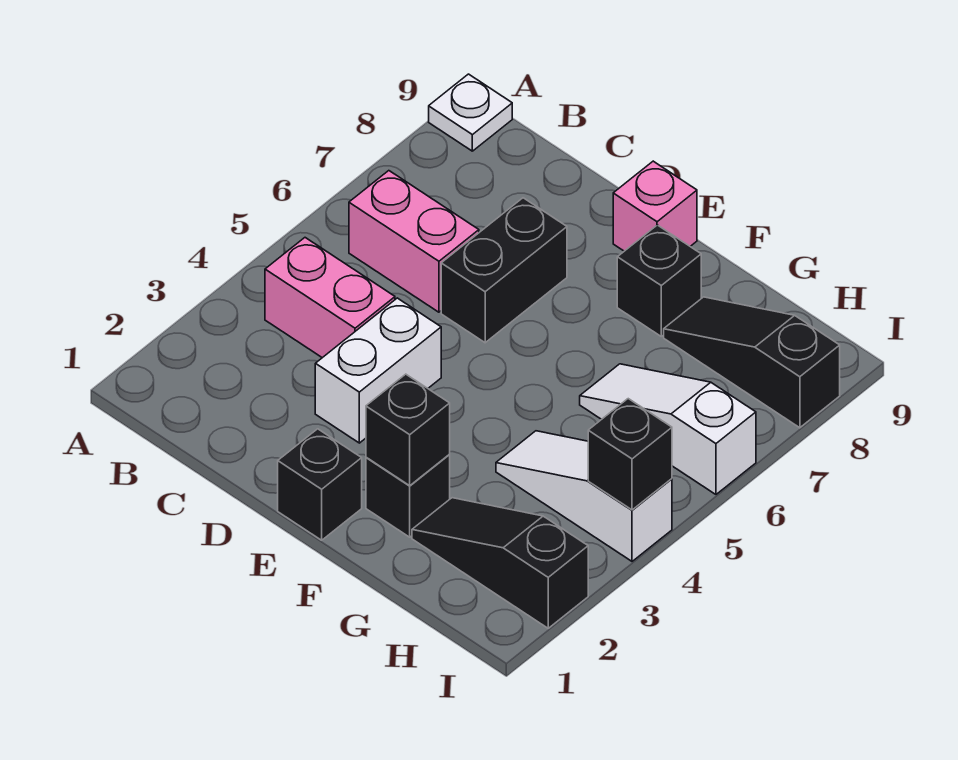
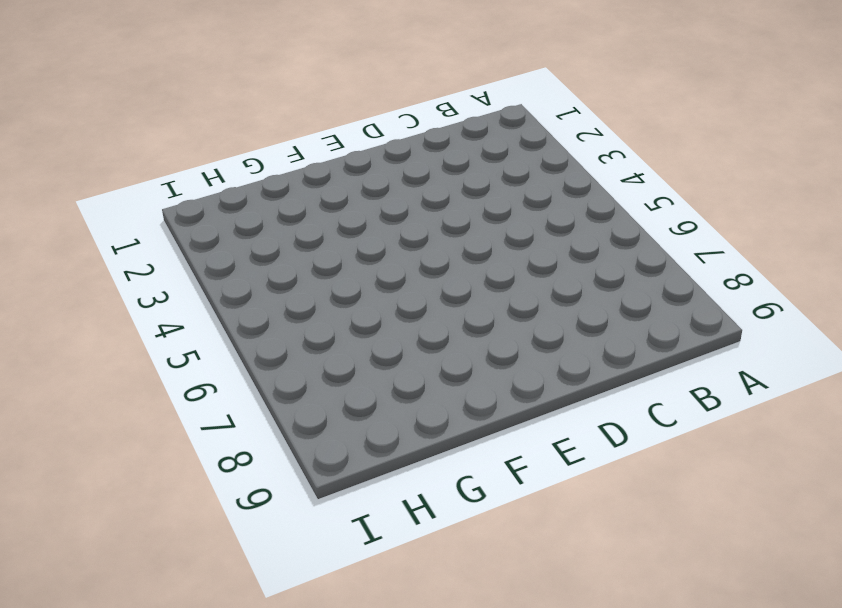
none -> white plate A9 level 1
none -> pink brick B4:C4 level 1
none -> pink brick B6:C6 level 1

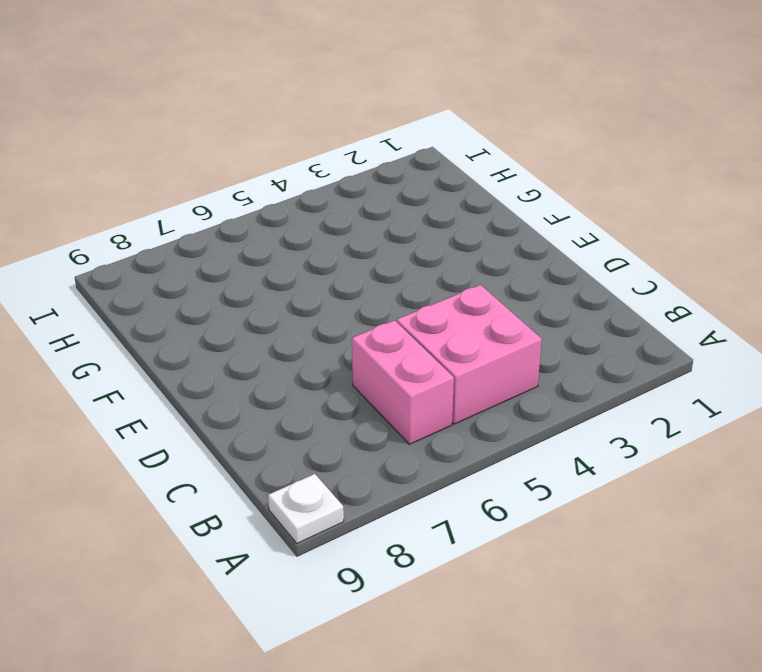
pink brick B4:C5 level 1 -> pink brick B4:C4 level 1
none -> white brick D3:D4 level 1
none -> black brick D6:D7 level 1
none -> black brick E1 level 1

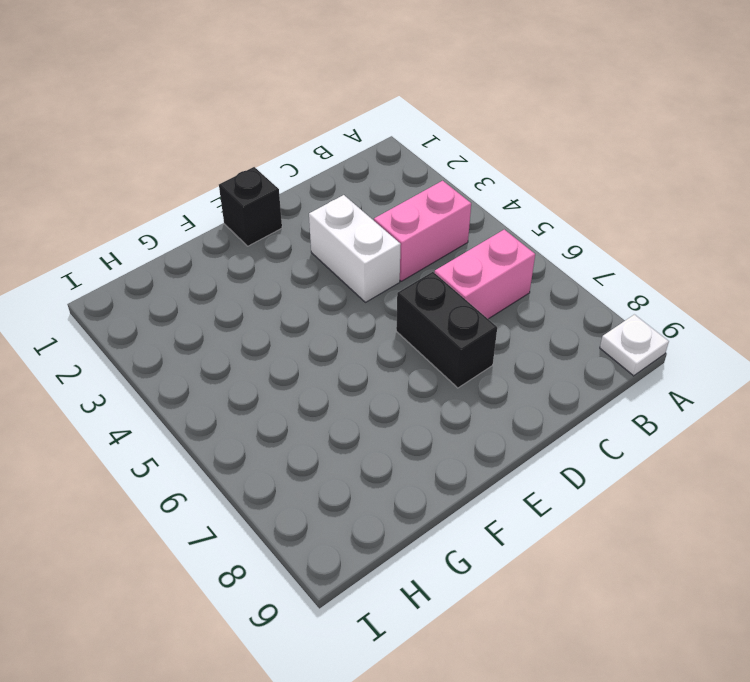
none -> pink brick E9 level 1
none -> black brick F2 level 1
none -> black brick F8 level 1

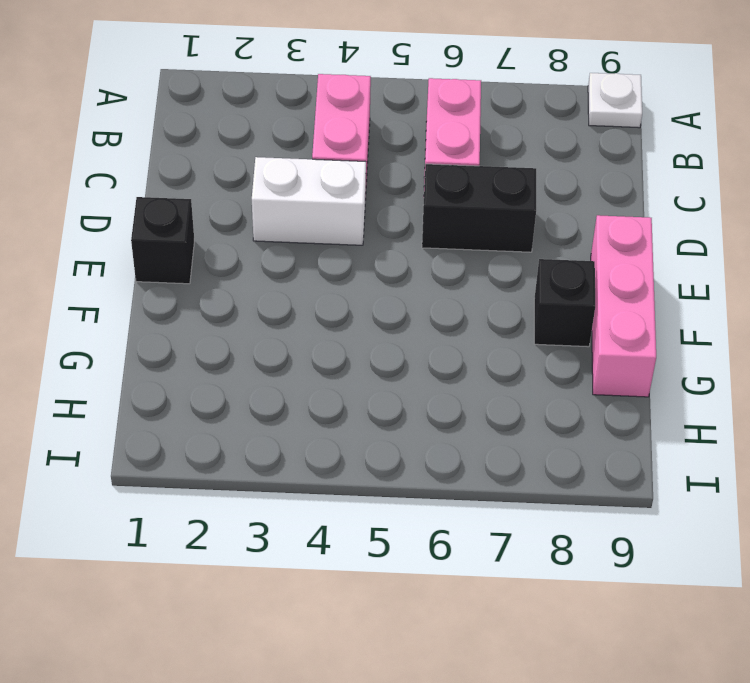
pink brick E9:G9 level 1 -> pink brick E9 level 1
none -> black brick F2 level 1
none -> black slope G2:I2 level 1 top I
none -> white slope G4:I4 level 1 top I

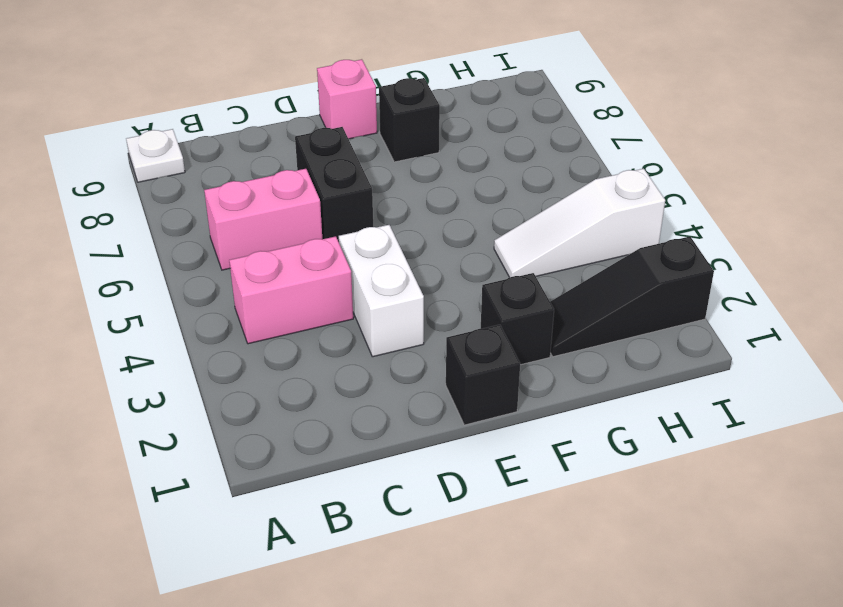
none -> white slope G6:I6 level 1 top I
none -> black slope G8:I8 level 1 top I
none -> black brick F2 level 2

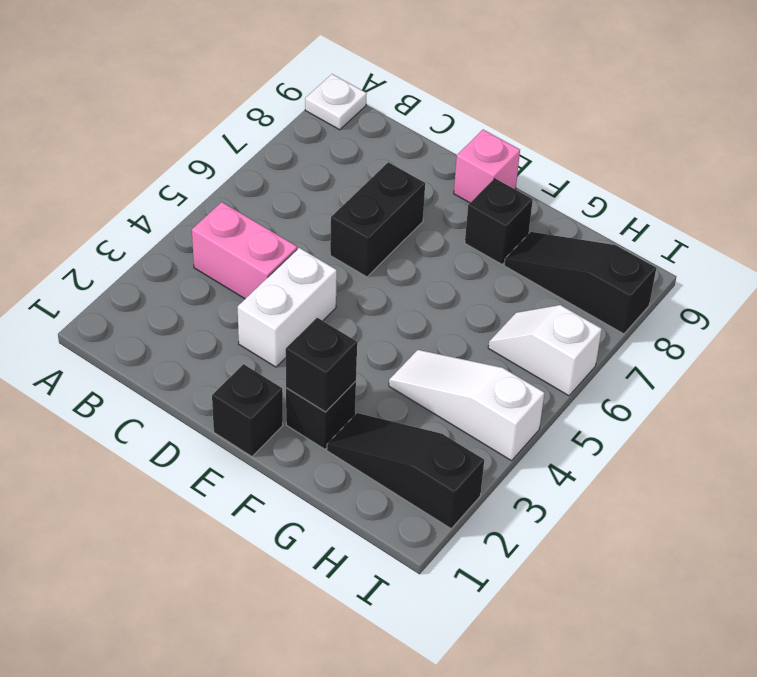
white slope H6:I6 level 1 top I -> white slope G6:I6 level 1 top I
none -> pink brick B6:C6 level 1
none -> black brick I4 level 2

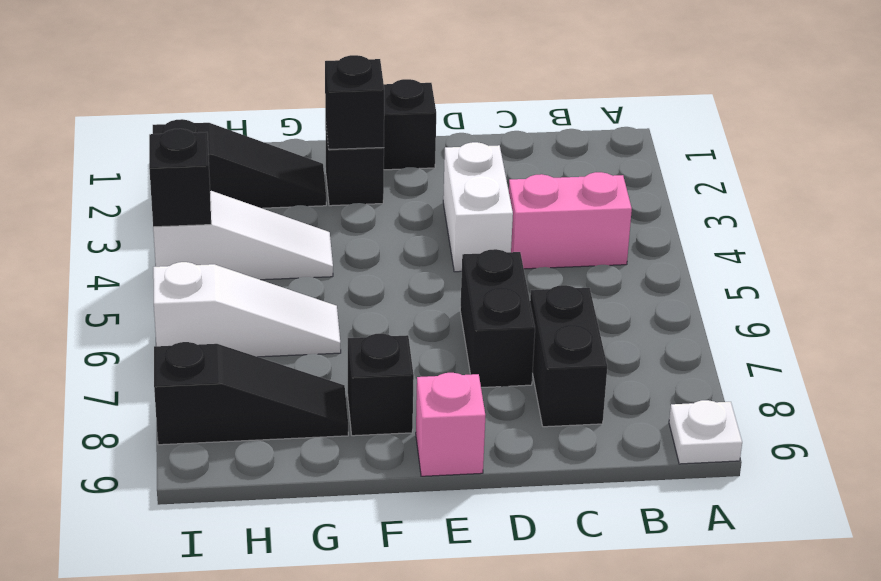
black brick C7:C8 level 1 -> none
none -> pink brick B6:C6 level 1

